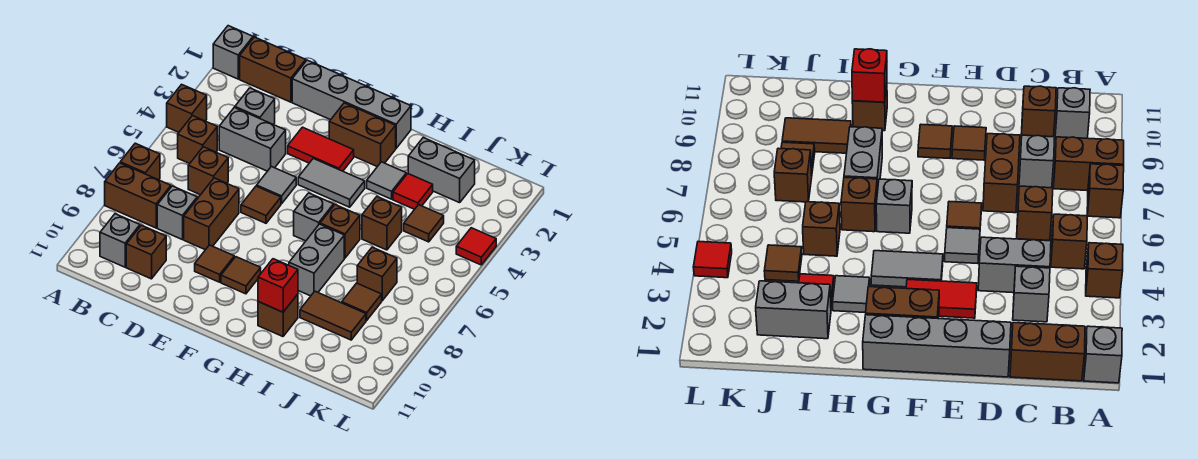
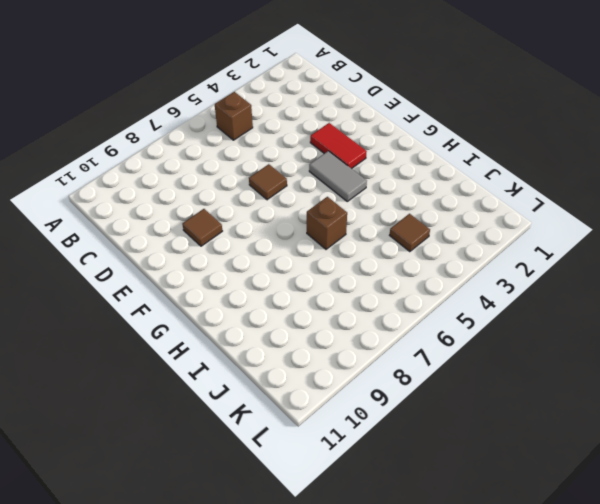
none -> grey brick A1 level 1
none -> brown brick A4 level 1
none -> brown brick A7 level 1
none -> brown brick A8:B8 level 1

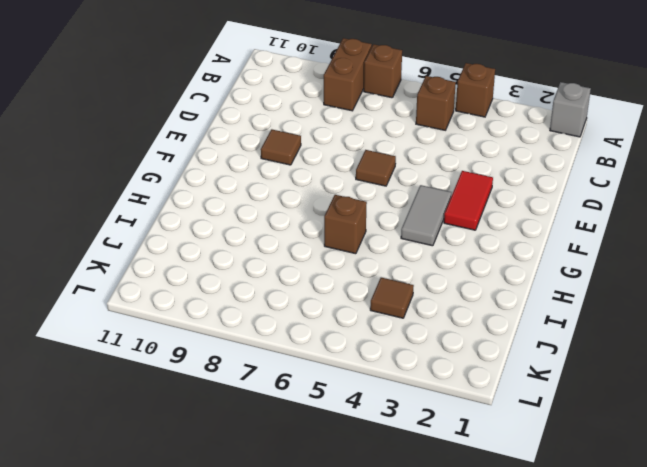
none -> brown brick B1:C1 level 1
none -> grey brick B10 level 1
none -> grey brick C3 level 1
none -> grey brick C4:D4 level 1

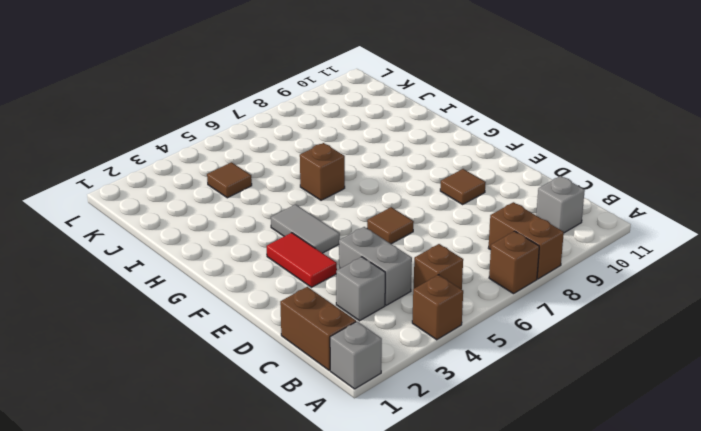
none -> brown brick C6 level 1
none -> grey brick C8 level 1
none -> brown brick C10 level 1
none -> grey brick D1:G1 level 1

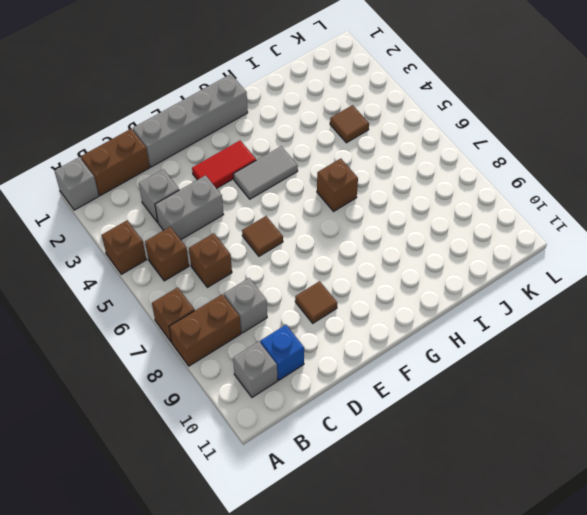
blue brick C10 level 1 -> brown brick C10 level 1
none -> brown brick D7:D8 level 1
none -> grey tile E5 level 1
none -> brown brick F2:G2 level 1
none -> brown tile F9 level 1

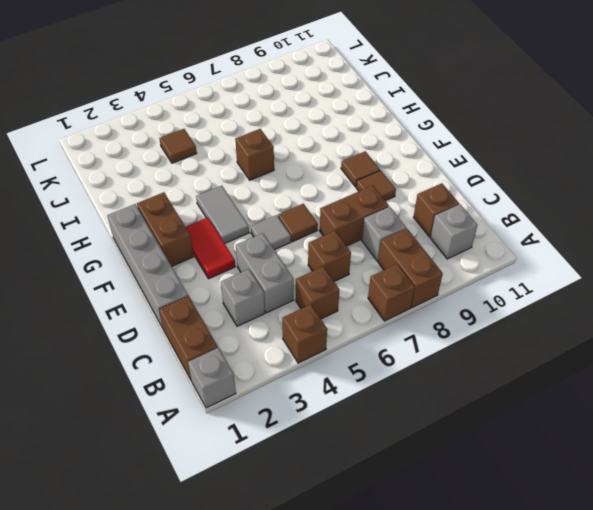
none -> grey brick G6 level 1
none -> grey tile H3 level 1
none -> grey brick H7:H8 level 1
none -> brown brick H10 level 1

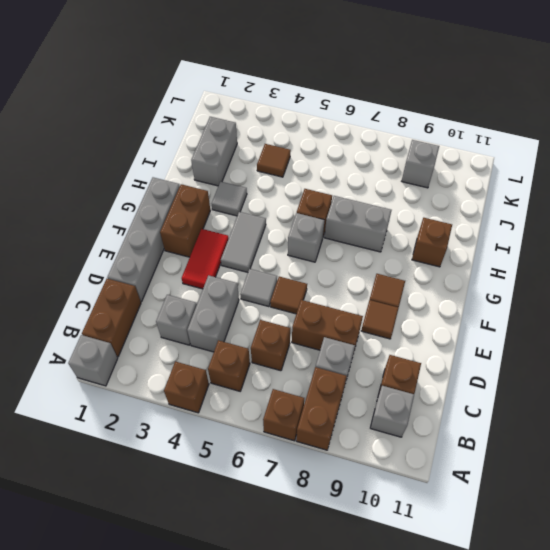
grey brick K9 level 1 -> none
none -> red tile I3 level 1
none -> brown brick I5 level 1
none -> brown tile I9:J9 level 1
none -> brown brick J7 level 1

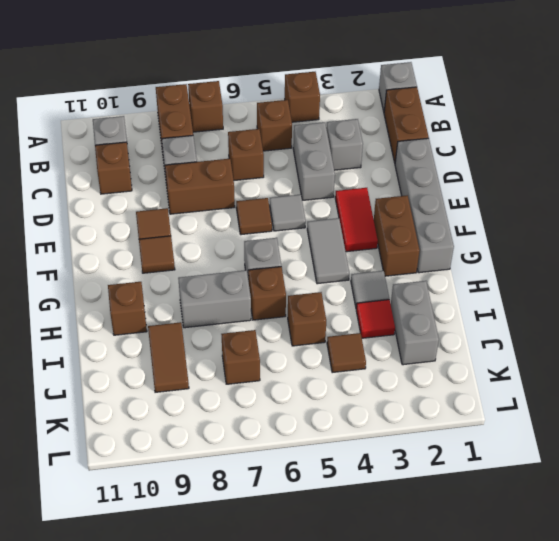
none -> brown tile J8 level 1
none -> red tile L4 level 1
none -> red brick H10 level 2

